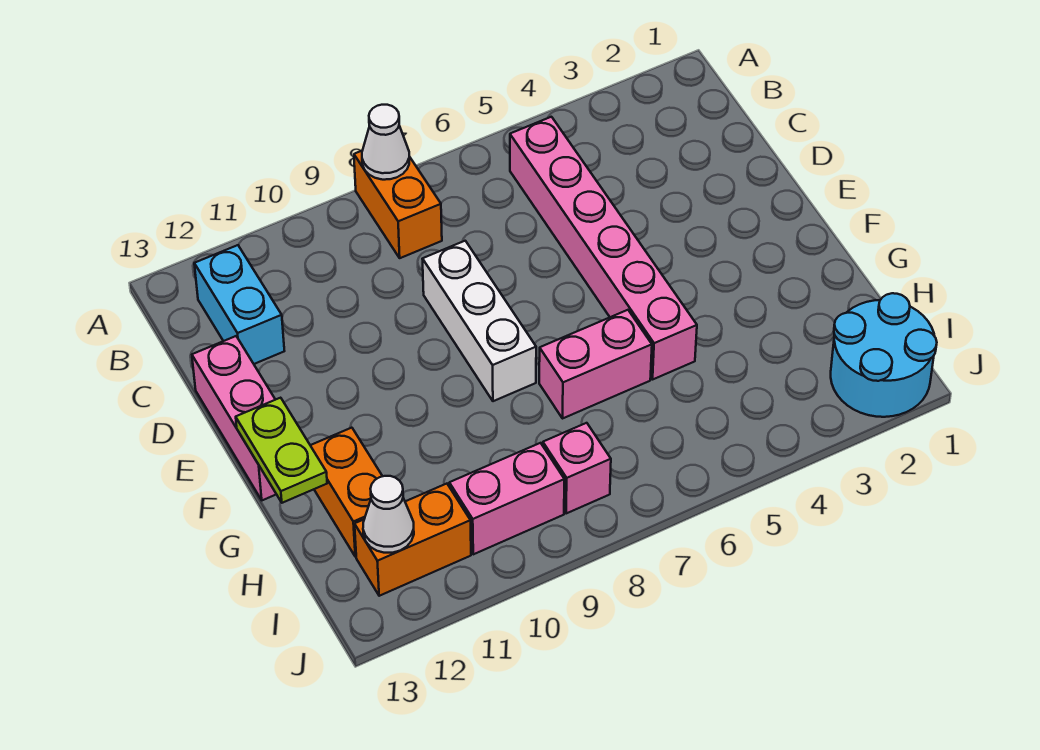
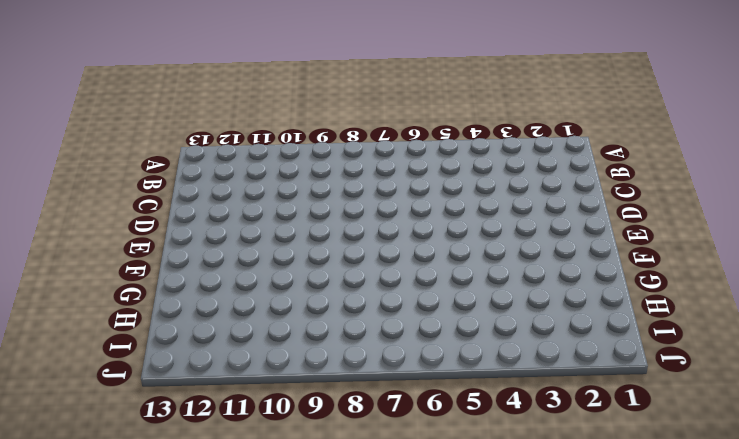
none -> orange brick A8:B8 level 1
none -> pink brick B5:G5 level 1
none -> cyan brick B12:C12 level 1

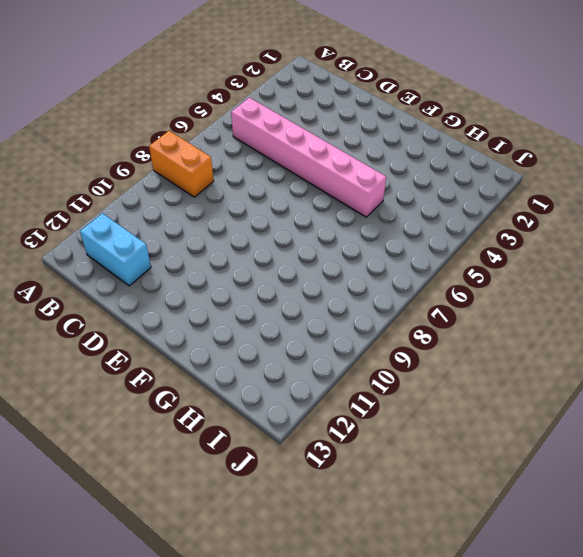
none -> white brick D8:F8 level 1
none -> pink brick D13:F13 level 1
none -> pink brick G6:G7 level 1

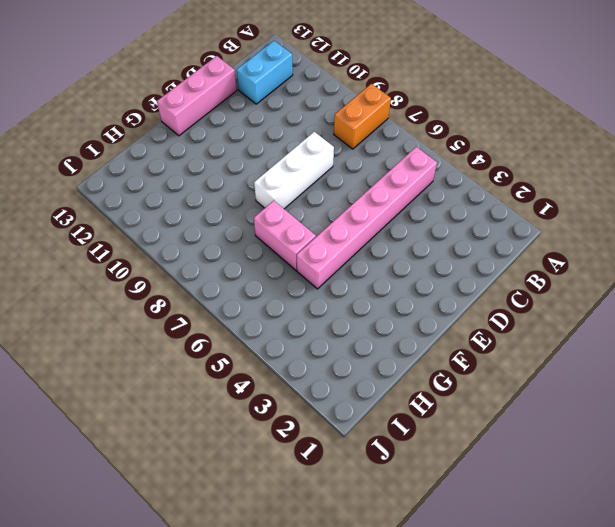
none -> orange brick G12:H12 level 1
none -> cyan round brick I1:J2 level 1
none -> pink brick I8 level 1

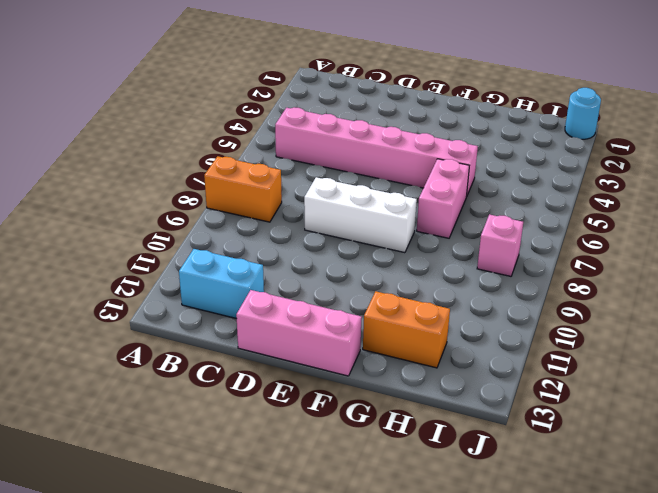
cyan round brick J1 level 1 -> cyan round brick I1:J2 level 1
none -> pink brick I9:I10 level 1
none -> orange brick I11:I12 level 1
none -> white cone A8 level 2

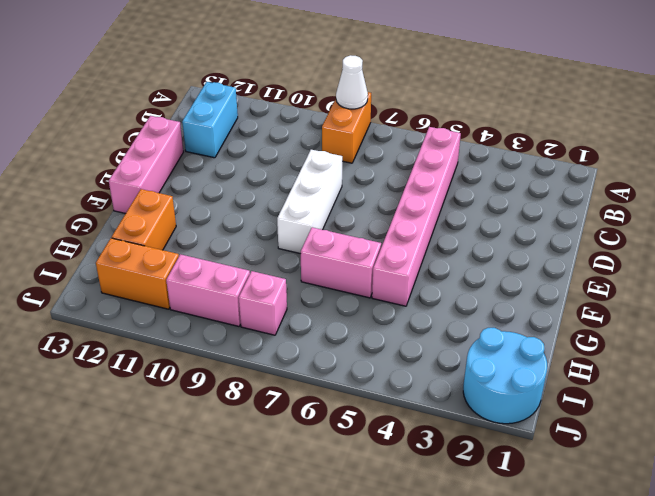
none -> lime plate F13:G13 level 2
none -> white cone I12 level 2

